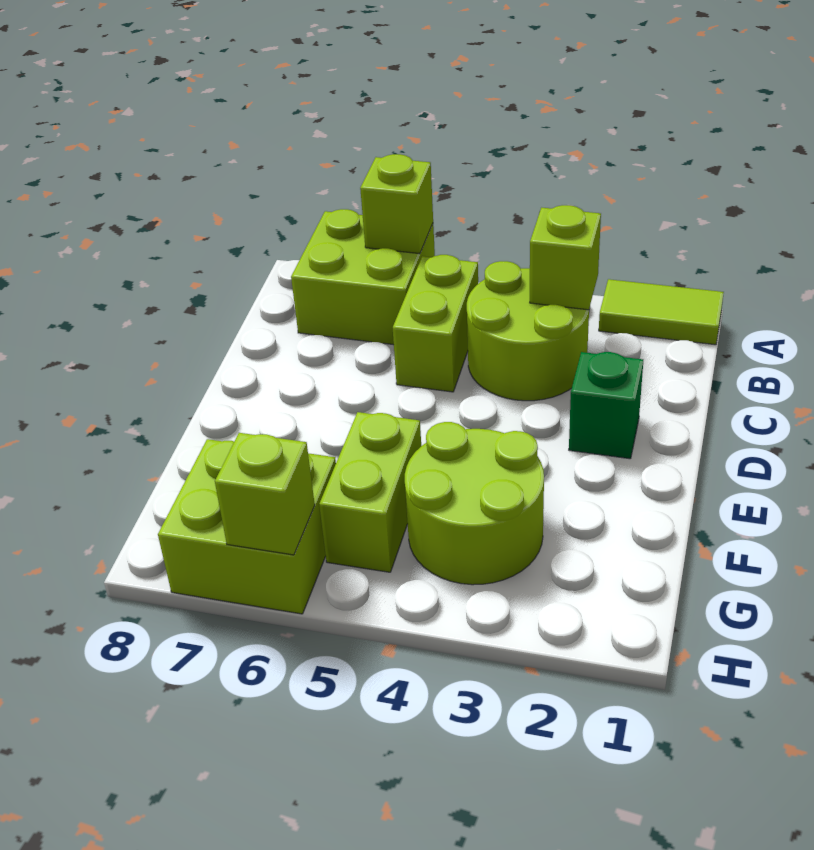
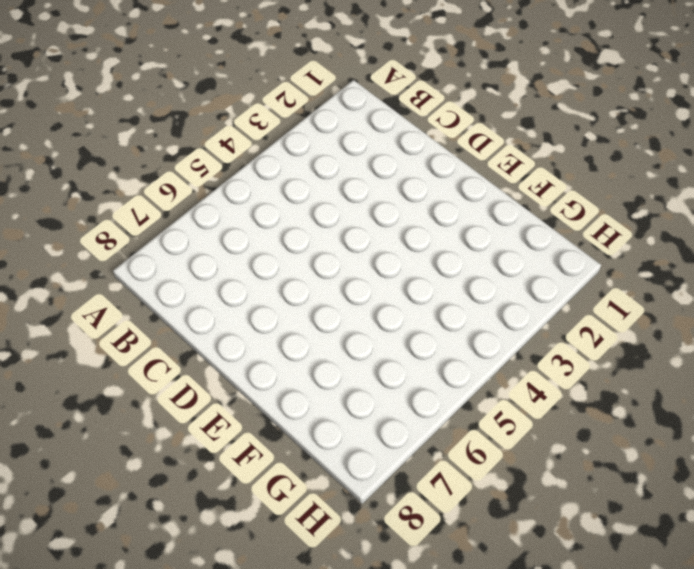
none -> lime tile A1:A2 level 1
none -> lime brick A6:B7 level 1

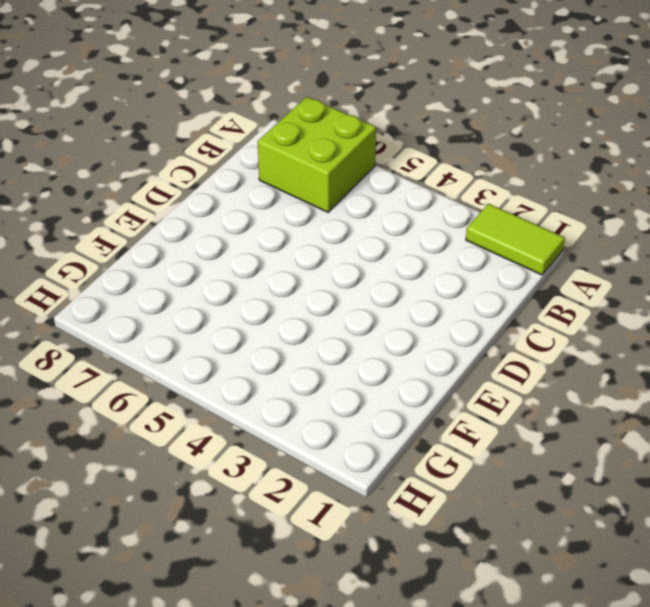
none -> lime round brick B3:C4 level 1
none -> lime brick B5:C5 level 1

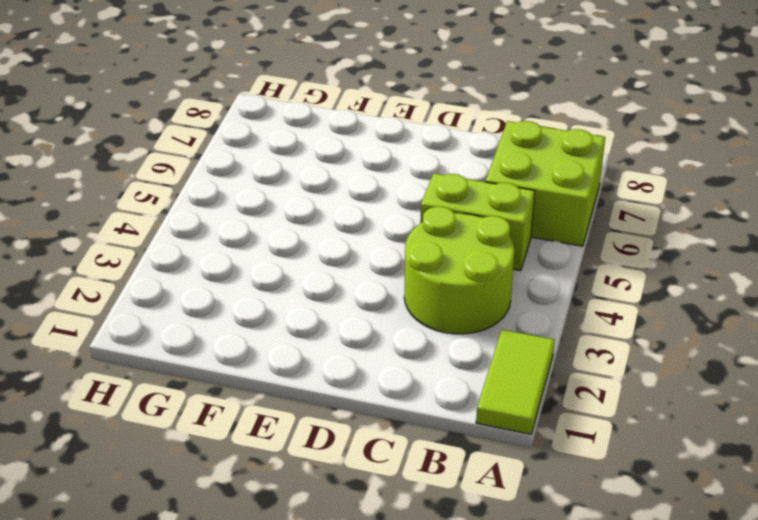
none -> green brick D2 level 1
none -> lime round brick F3:G4 level 1

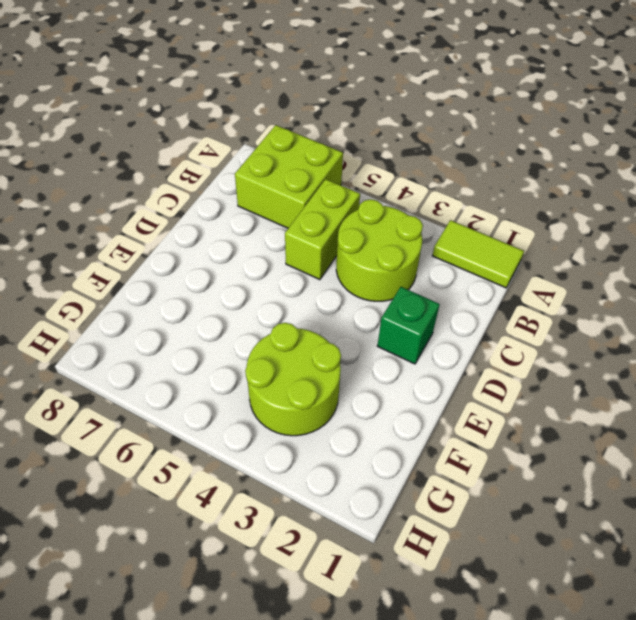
none -> lime brick F5:G5 level 1
none -> lime brick G6:H7 level 1

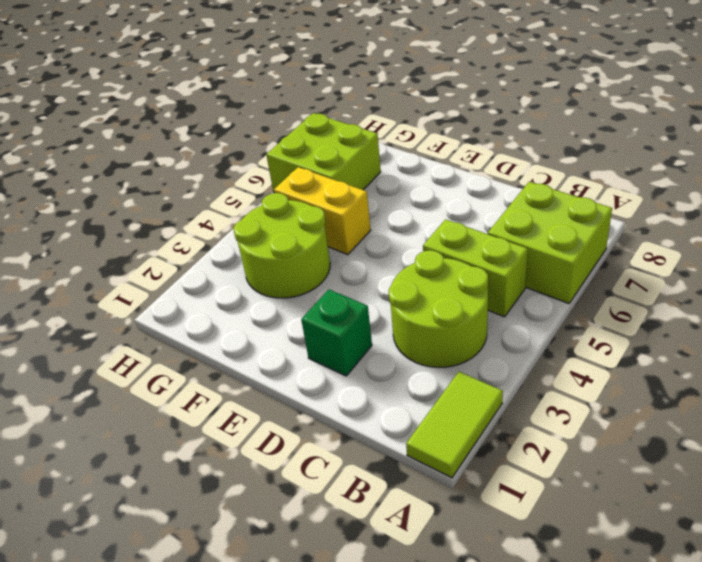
yellow brick F5:G5 level 1 -> lime brick F5:G5 level 1
none -> lime brick A6 level 2
none -> lime brick B3 level 2

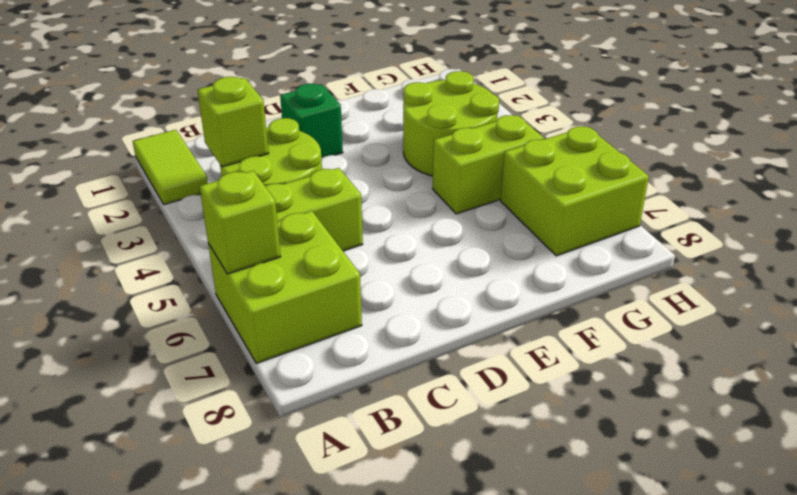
none -> lime brick H6 level 2

